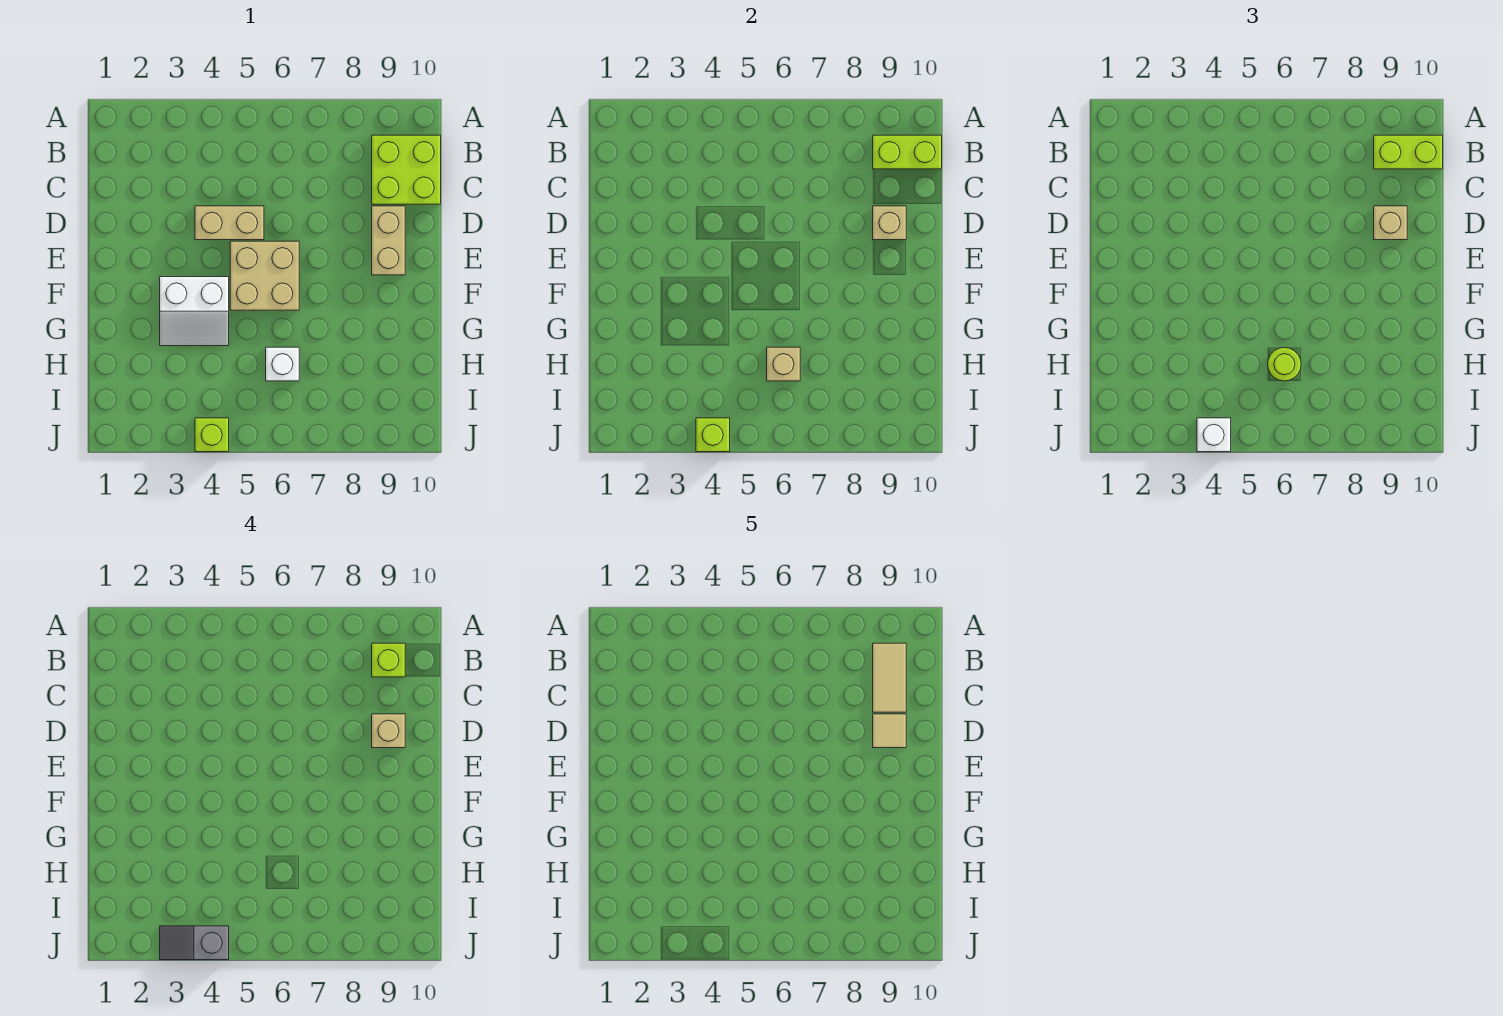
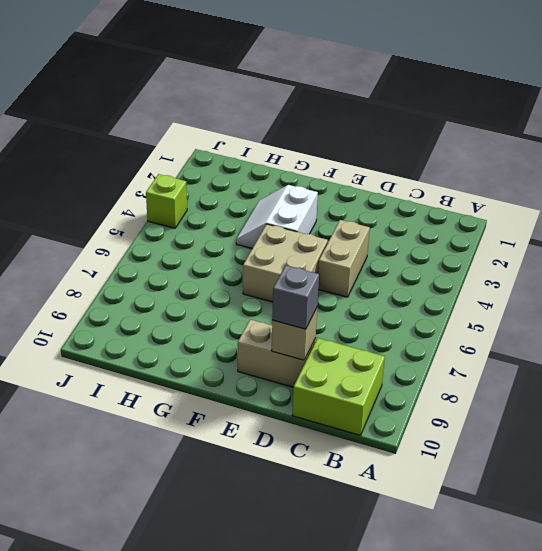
grey brick D9 level 3 -> tan brick D9 level 3
none -> white brick H6 level 1
none -> lime brick B9:B10 level 2
none -> tan brick H6 level 2

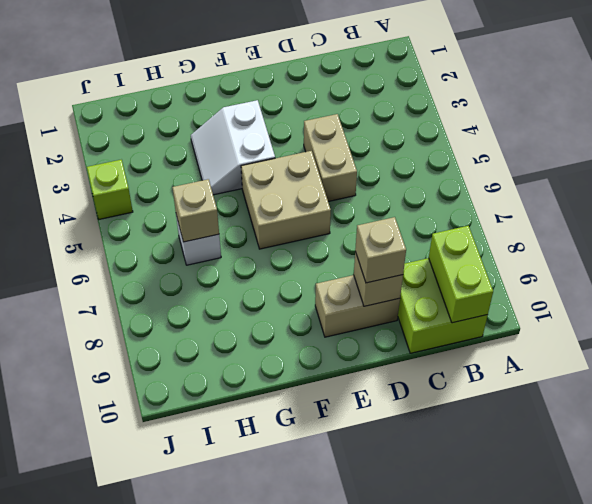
none -> lime brick J4 level 2
none -> lime brick B9:B10 level 3
none -> lime round brick H6 level 3

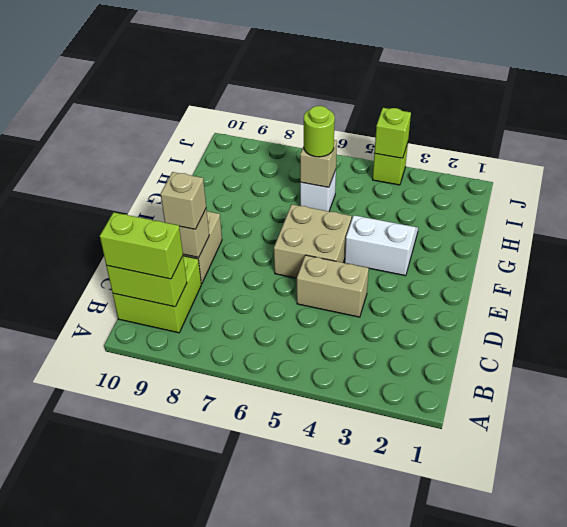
none -> white brick J4 level 3
none -> lime brick B9 level 4
none -> tan brick D9 level 4

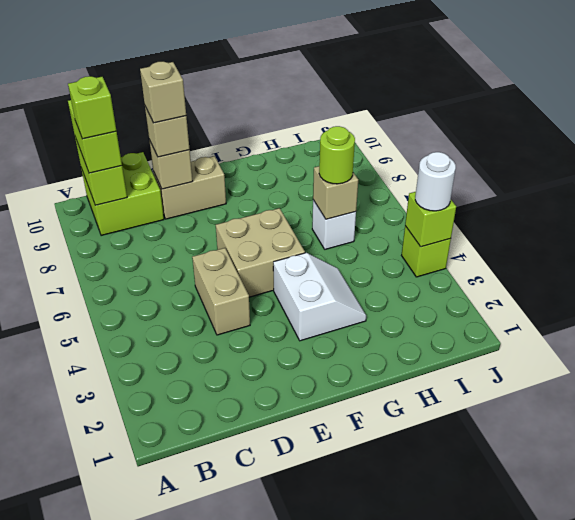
white round brick J4 level 3 -> white brick J4 level 3
none -> grey slope J3:J4 level 4 top 4
none -> tan tile B9:C9 level 5
none -> tan tile D9 level 5

